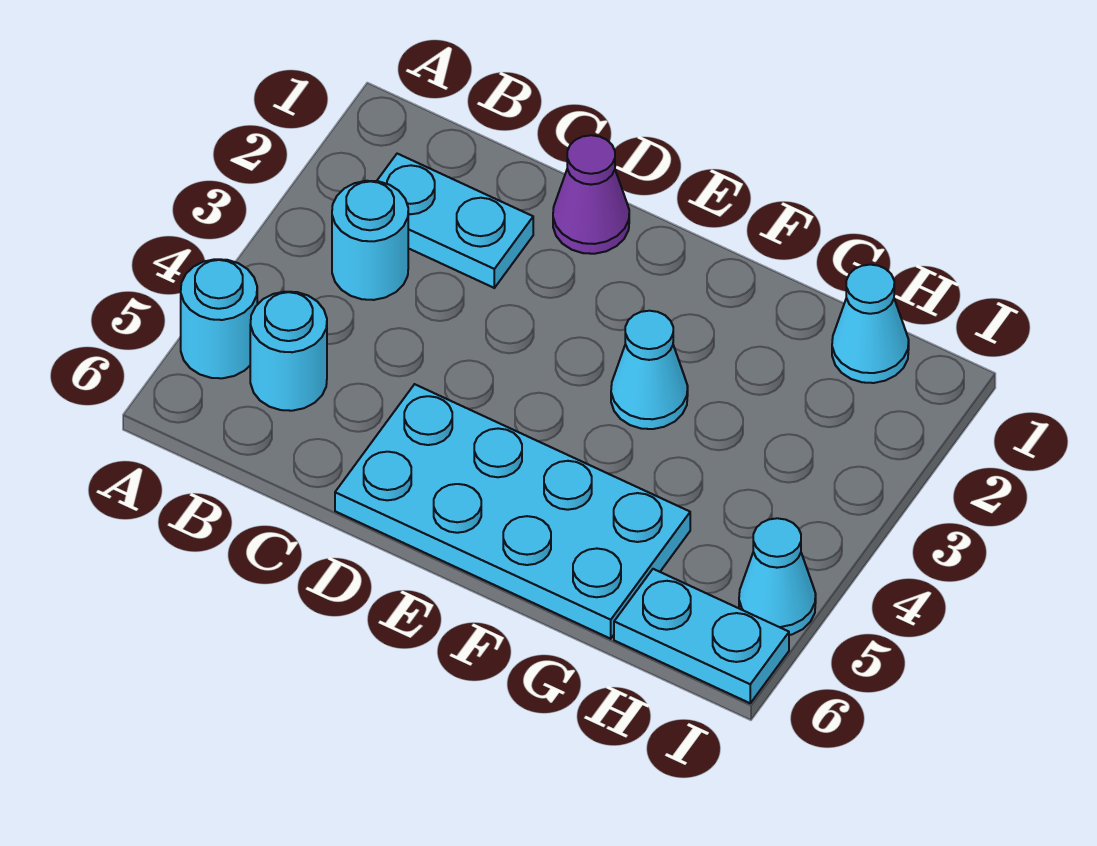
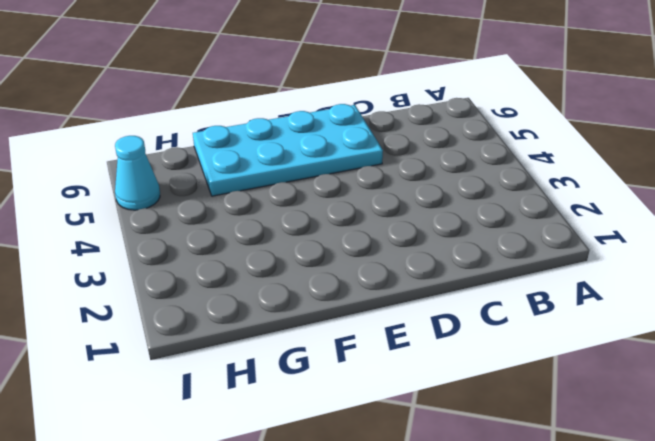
none -> cyan round brick A5 level 1
none -> cyan plate B2:C2 level 1

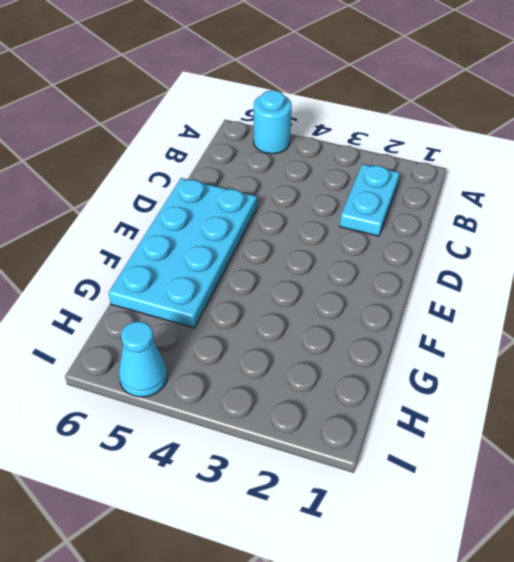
none -> cyan round brick B3 level 1
none -> cyan round brick B5 level 1

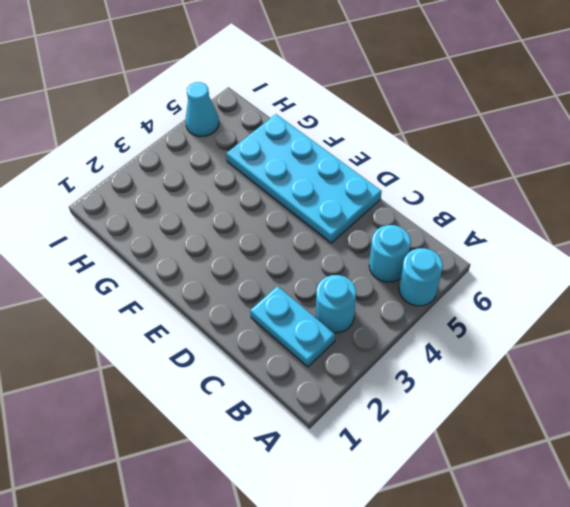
none -> purple cone D1 level 1
none -> cyan cone F3 level 1

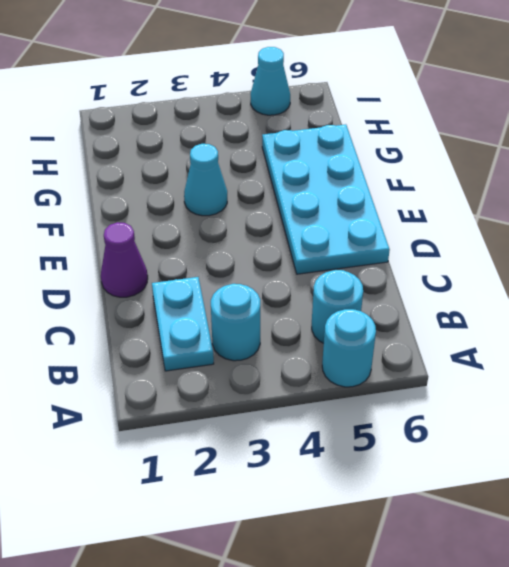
none -> cyan cone H1 level 1
none -> cyan plate H6:I6 level 1

